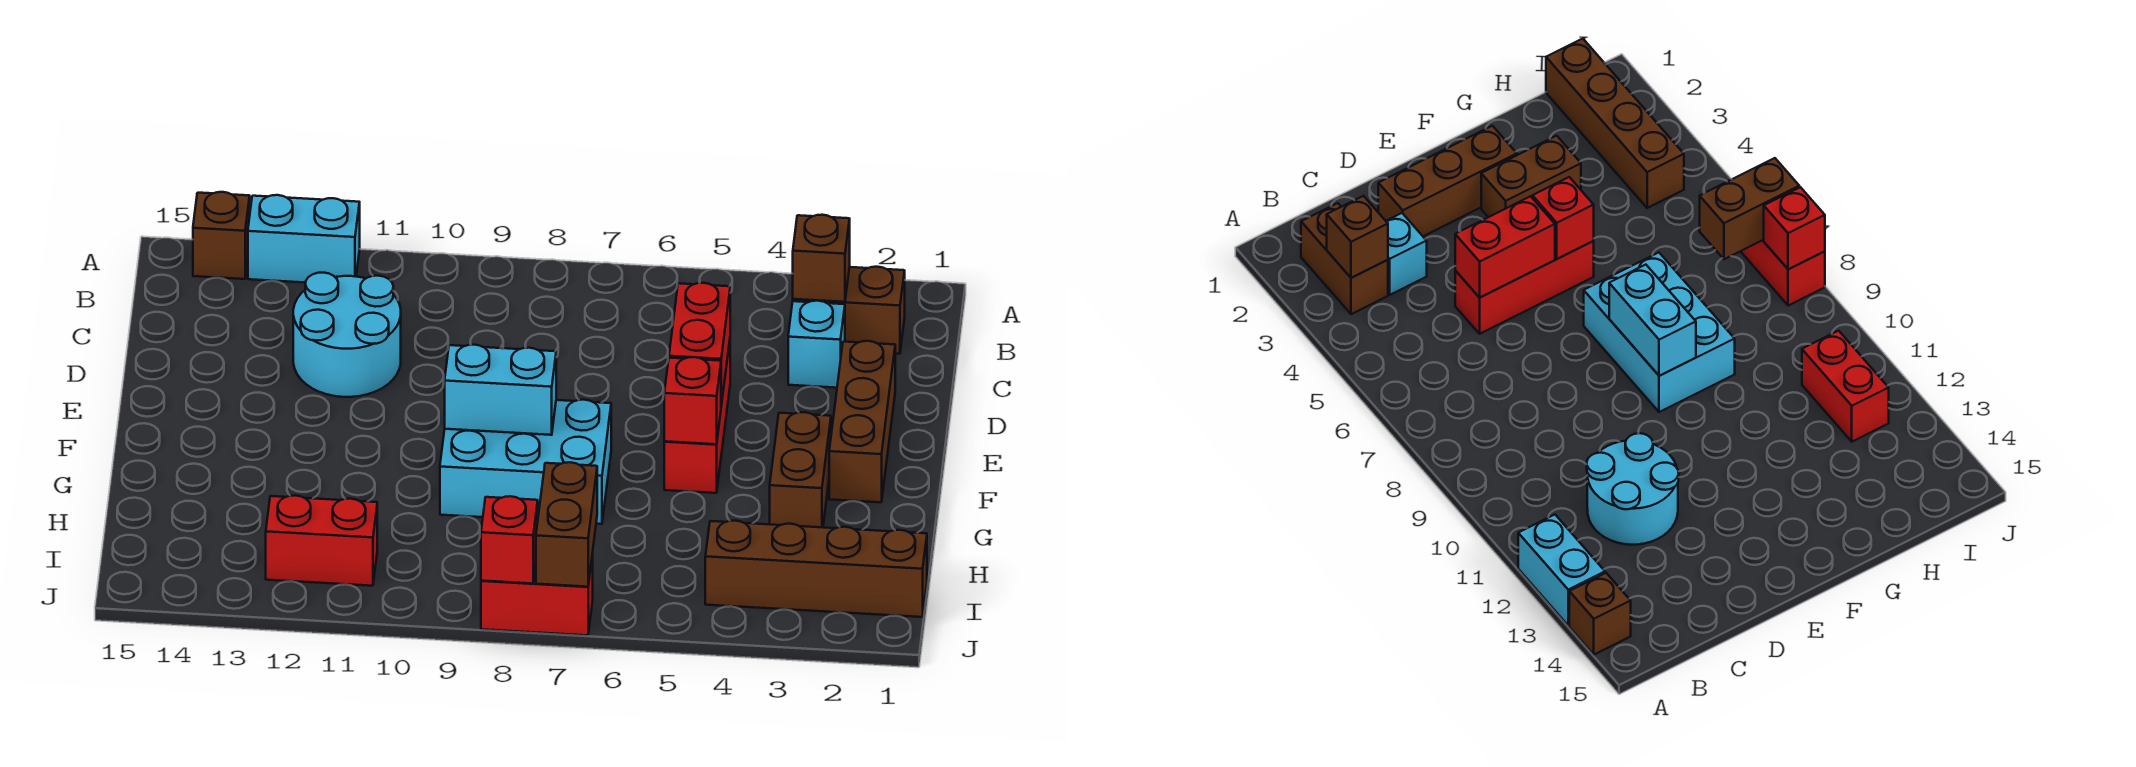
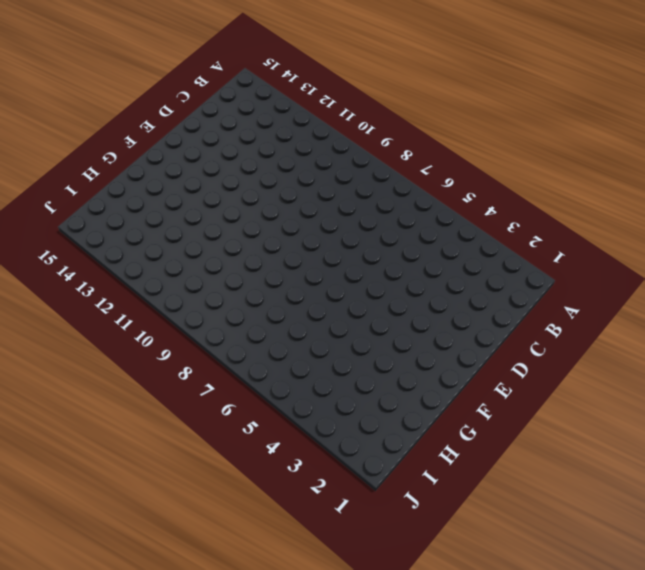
none -> cyan brick A12:A13 level 1
none -> brown brick A14 level 1
none -> brown brick B2:B3 level 1

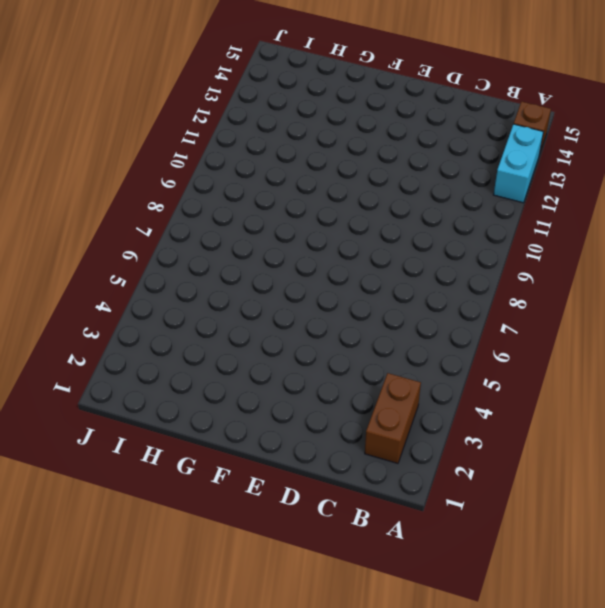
none -> cyan brick C3 level 1
none -> cyan round brick C11:D12 level 1
none -> brown brick D2:F2 level 1

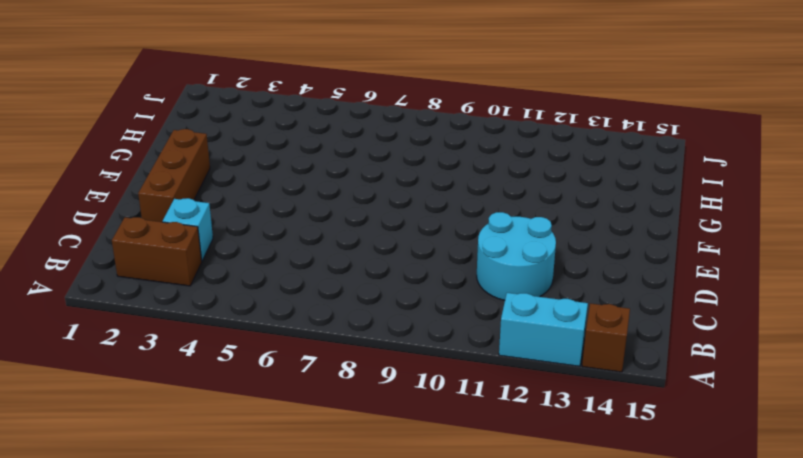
none -> red brick D5:F5 level 1
none -> brown brick F3:G3 level 1
none -> cyan brick F7:G9 level 1

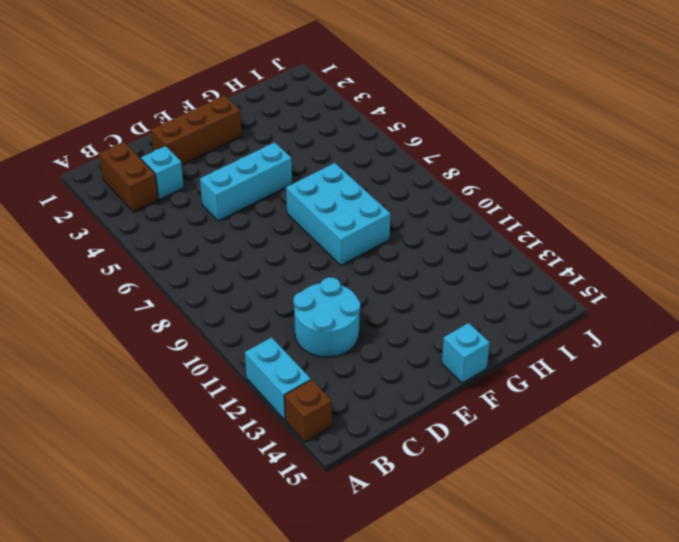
cyan brick D5:F5 level 1 -> red brick D5:F5 level 1
cyan brick F15 level 1 -> none
none -> brown brick F3:G3 level 1
none -> brown brick I1:I4 level 1
none -> red brick I11:I12 level 1

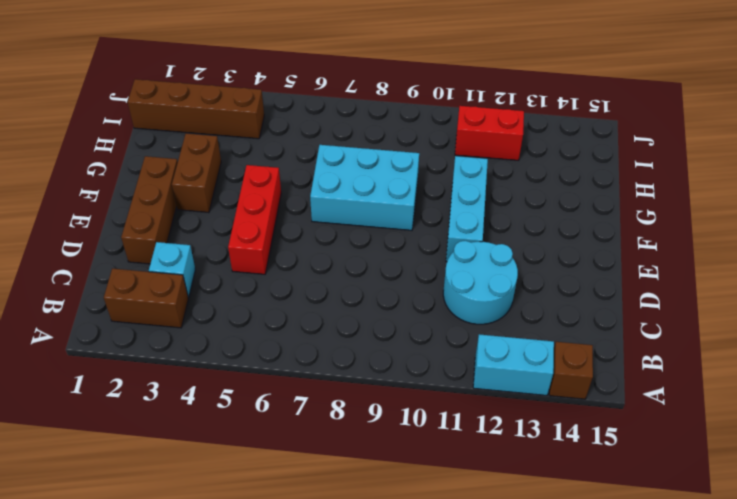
cyan brick E11:G11 level 1 -> none
none -> red brick J7:J8 level 1
none -> brown brick B3 level 2
none -> red brick D5:E5 level 2

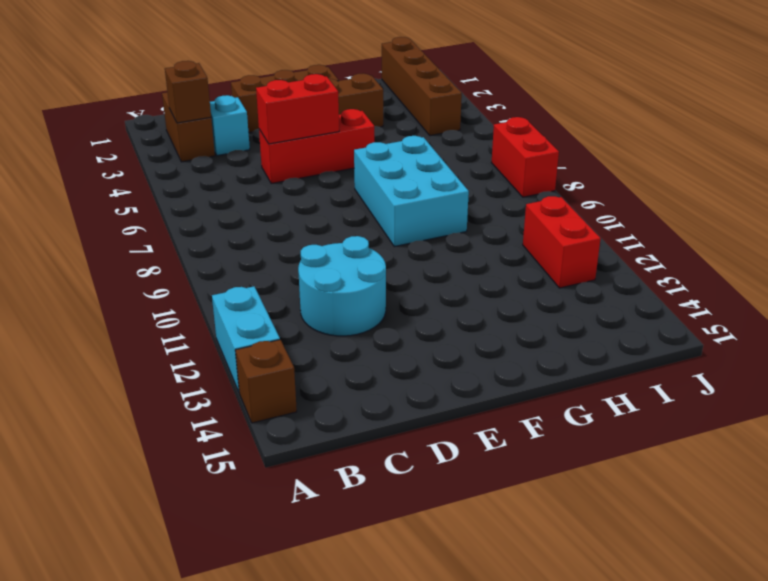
none -> red brick F5 level 2
none -> cyan brick F8:F9 level 2
none -> brown brick I7:J7 level 2

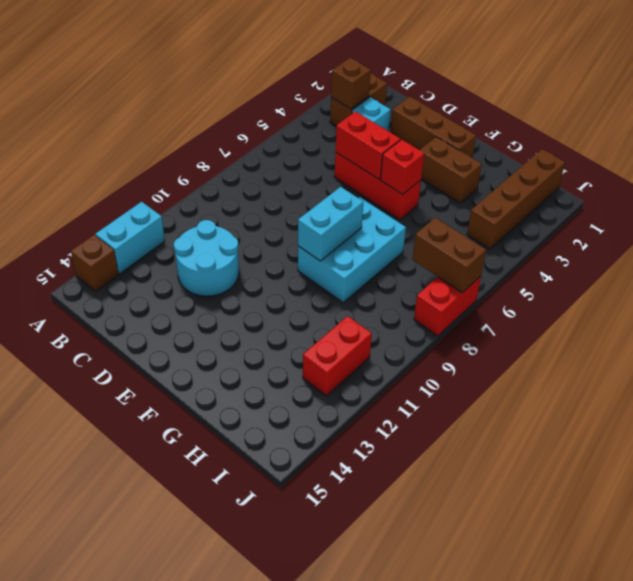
none -> red brick J8 level 2

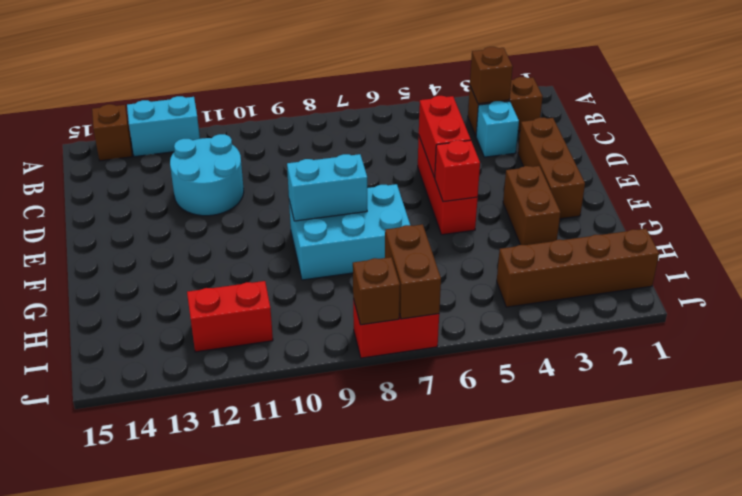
brown brick J8 level 2 -> red brick J8 level 2

